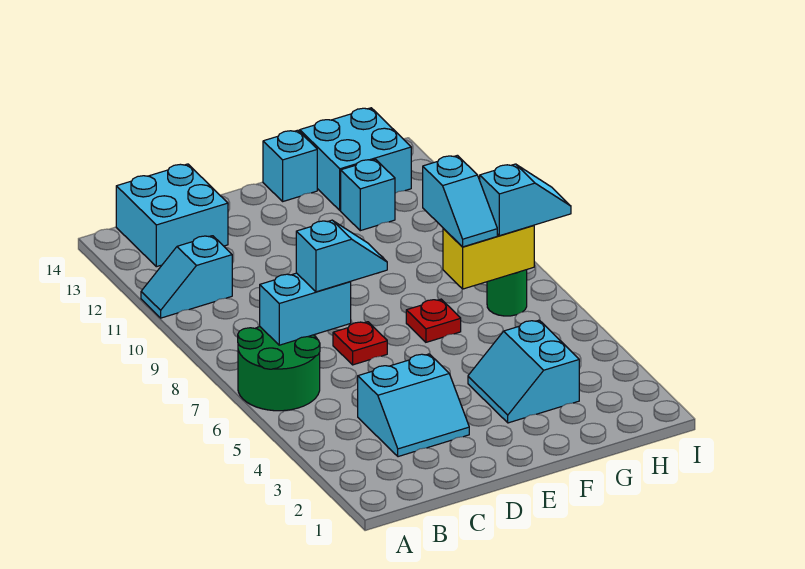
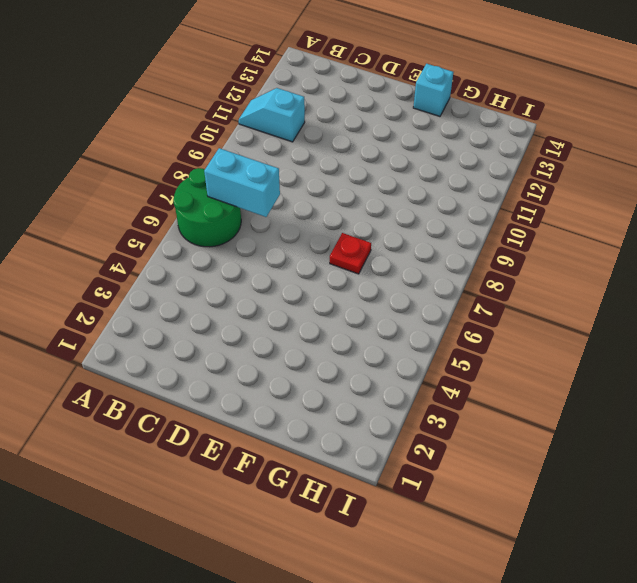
none -> cyan brick B13:C14 level 1
none -> cyan slope C3:D4 level 1 top 4
none -> red plate D7 level 1

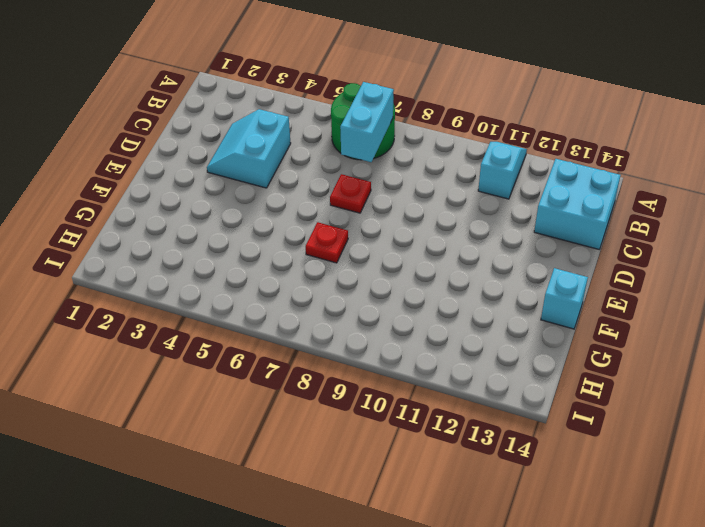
none -> cyan slope F3:G4 level 1 top G
none -> cyan brick G12 level 1
none -> cyan brick G13:H14 level 1

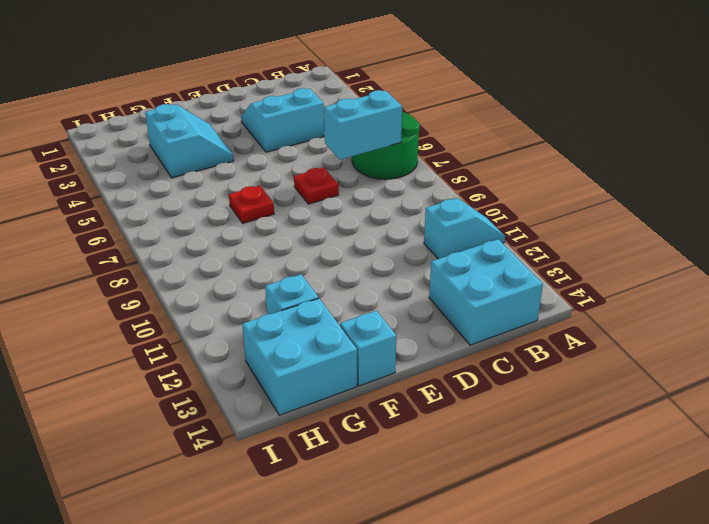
none -> green round brick H7 level 1
none -> yellow brick G7:H7 level 2
none -> cyan slope C7:D7 level 3 top C

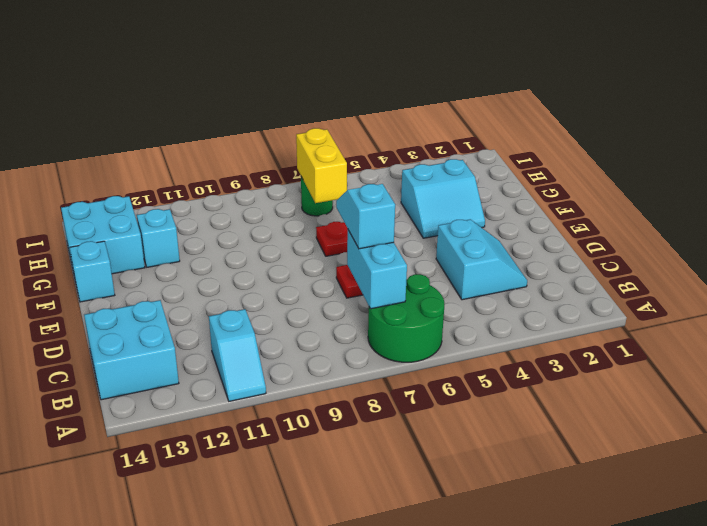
none -> cyan slope G7:G8 level 3 top 8
none -> cyan slope H7:I7 level 3 top H

